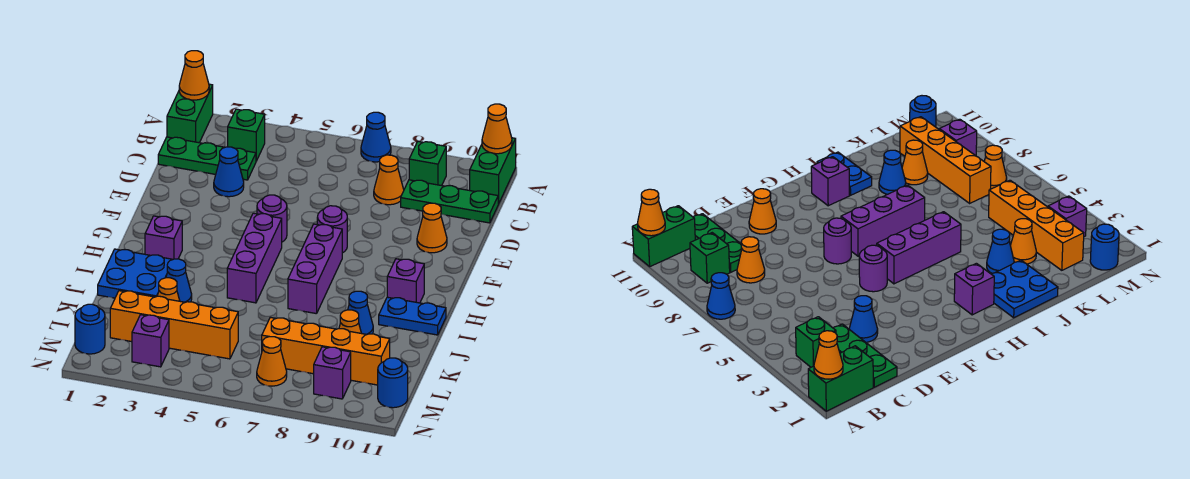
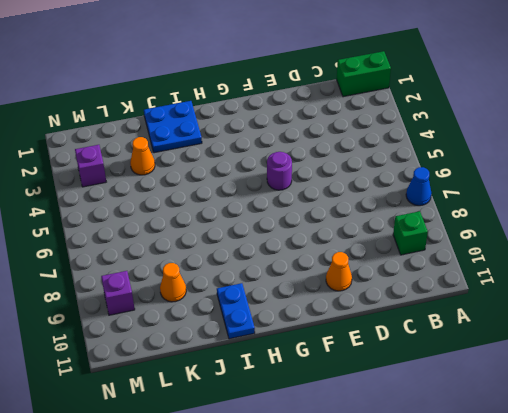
none -> green brick A11:B11 level 1
none -> green brick B3 level 1
none -> green plate C1:C3 level 1
none -> orange cone C8 level 1

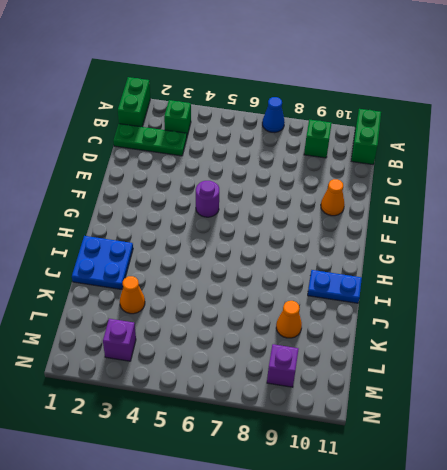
none -> orange cone C8 level 1
none -> green plate C9:C11 level 1
none -> blue cone D3 level 1
none -> purple round brick F7 level 1

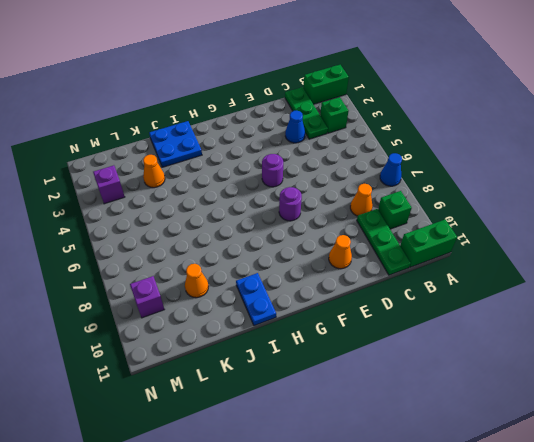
none -> purple brick G5:I5 level 1
none -> purple brick G7:I7 level 1
none -> purple brick H2 level 1
none -> purple brick H10 level 1

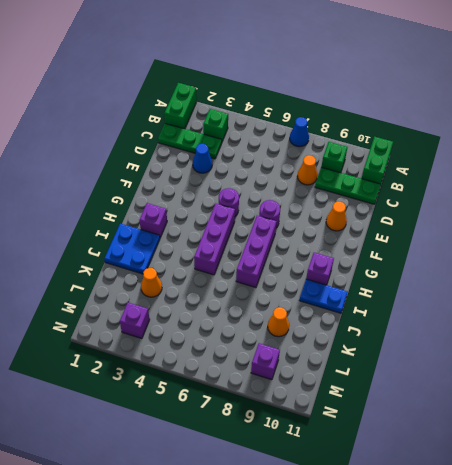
none -> blue cone J3 level 1
none -> blue cone J9 level 1
none -> orange brick L2:L5 level 1
none -> orange brick L7:L10 level 1

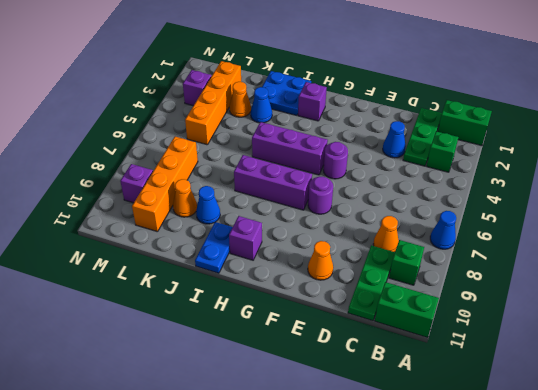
none -> blue round brick M1 level 1
none -> orange cone M7 level 1
none -> blue round brick M11 level 1
none -> orange cone A1 level 2

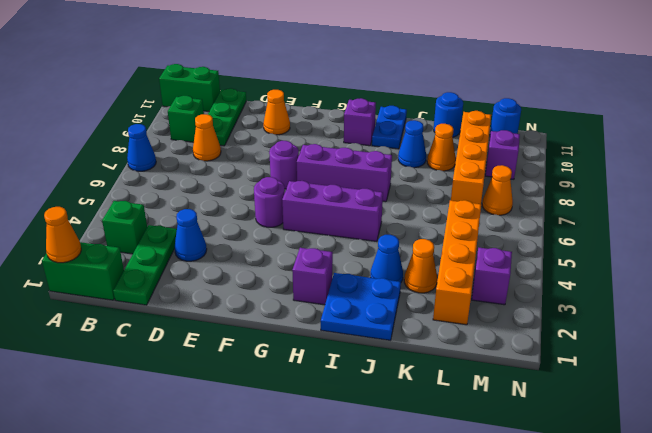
blue round brick K11 level 1 -> blue round brick M1 level 1
none -> orange cone A11 level 2

